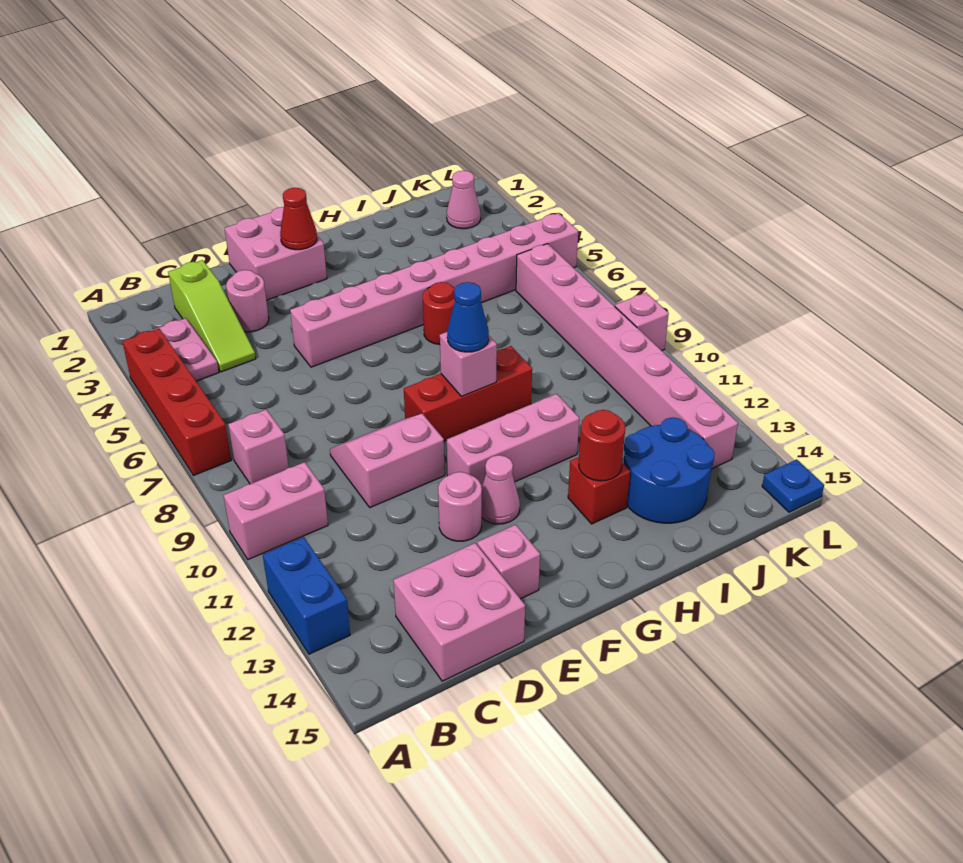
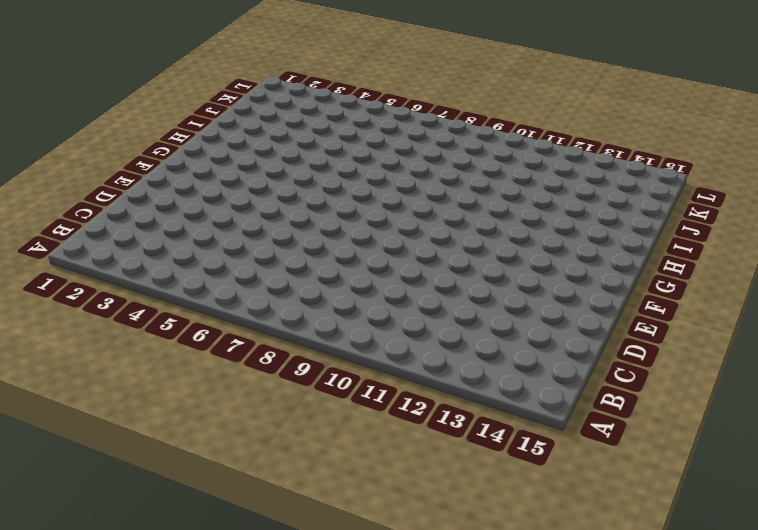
none -> red brick A4:A7 level 1
none -> pink brick A10:B10 level 1
none -> blue brick A12:A13 level 1

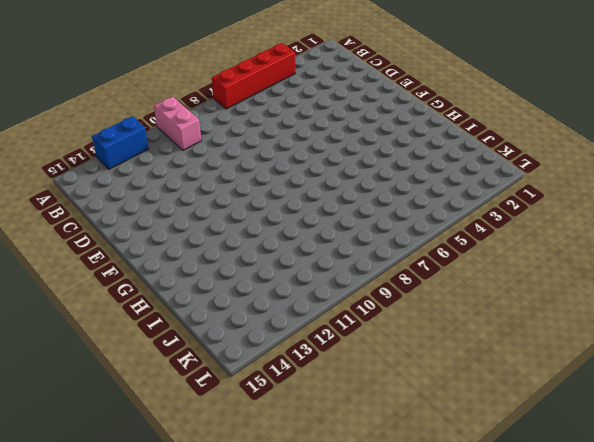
none -> pink plate B3:B4 level 1
none -> pink brick B8 level 1
none -> lime slope C2:C4 level 1 top 2

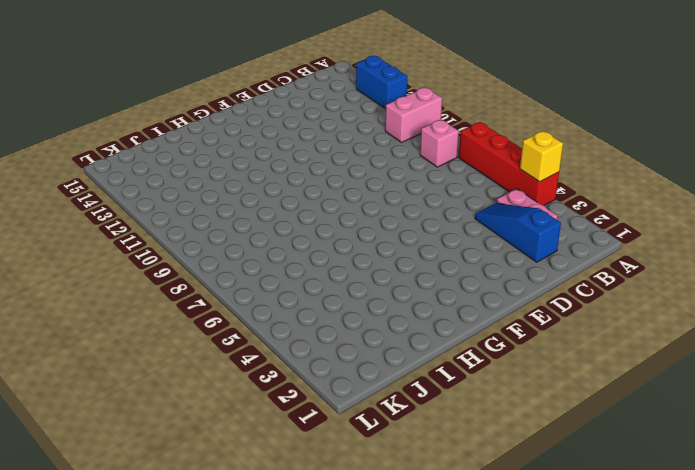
yellow brick A4 level 2 -> none
blue slope C2:C4 level 1 top 2 -> lime slope C2:C4 level 1 top 2
none -> pink brick C14:D15 level 1
none -> pink round brick D3 level 1
none -> pink slope D9:E10 level 1 top 10

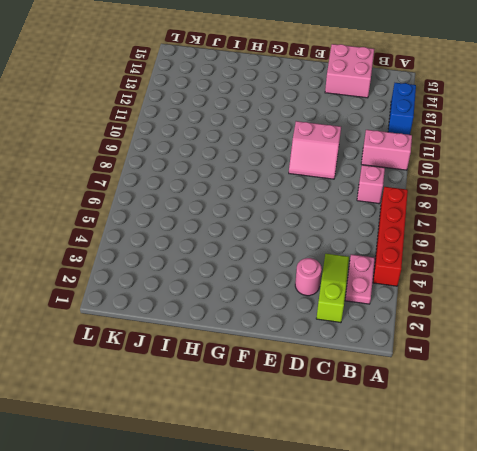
none -> pink brick E1:F2 level 1
none -> pink brick E5:L5 level 1
none -> pink round brick E12 level 1

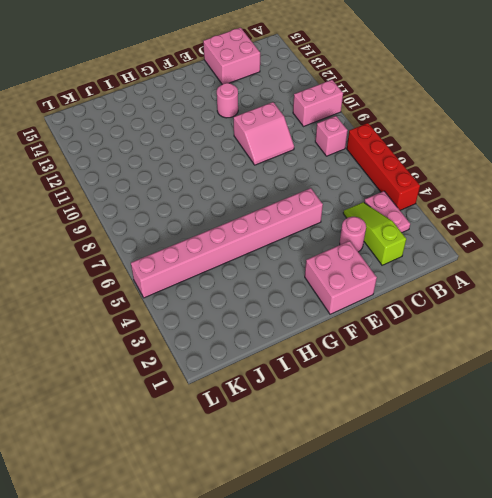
none -> blue brick A12:A13 level 1
none -> pink brick E14 level 1
none -> red brick F9:H9 level 1

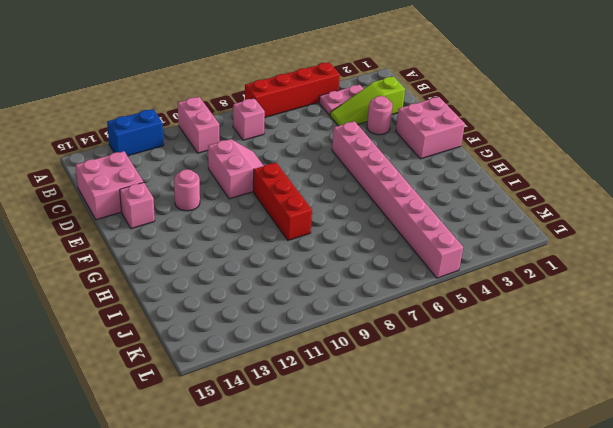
none -> pink brick F11:H11 level 1
none -> pink cone F12 level 1
none -> red round brick H6 level 1

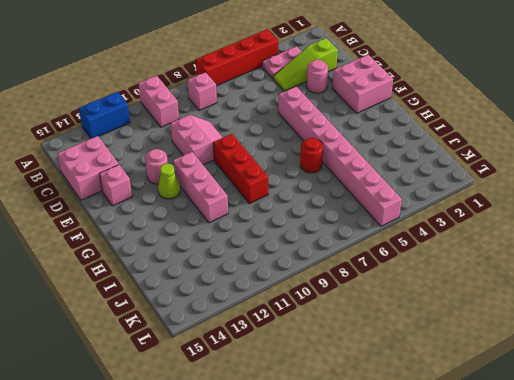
lime cone F12 level 1 -> pink cone F12 level 1
none -> red brick H13 level 1
none -> blue round brick I13:J14 level 1
none -> pink cone K2 level 1

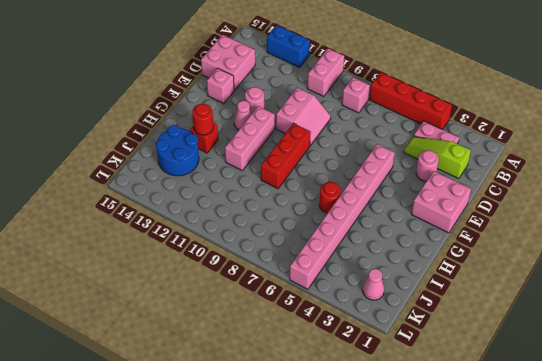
none -> pink brick K6:K13 level 1
none -> pink brick L9 level 1
none -> blue plate L15 level 1

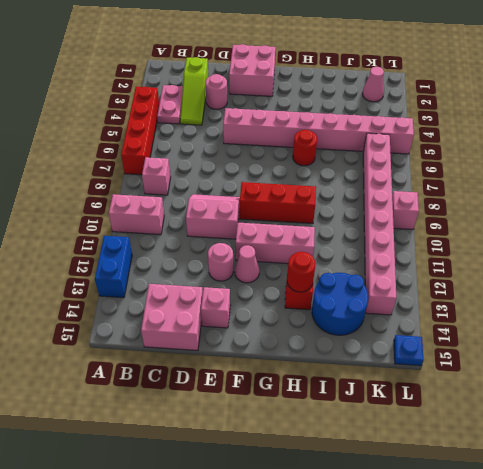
none -> red cone F2 level 2
none -> pink brick G9 level 2
none -> blue cone G9 level 3

